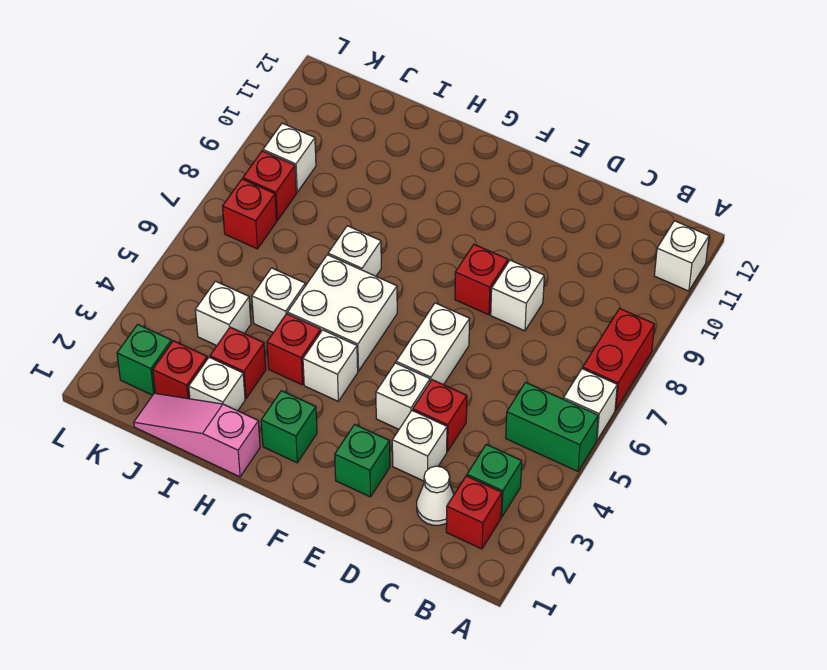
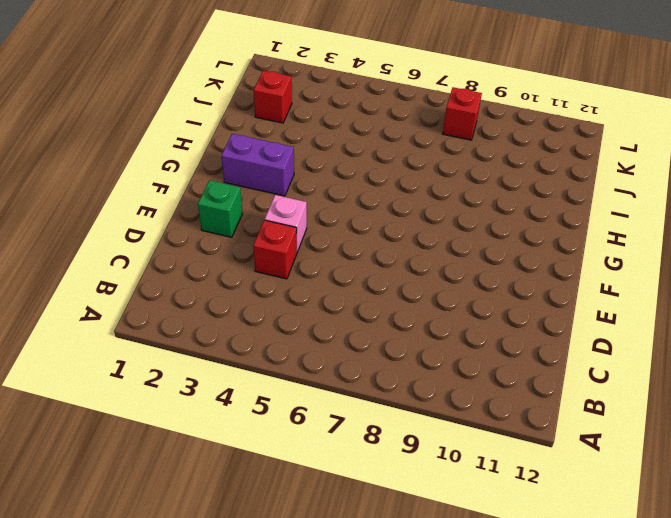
pink brick E4 level 1 -> white brick E4 level 1
purple brick G2:G3 level 1 -> green brick G2 level 1
none -> green brick A5:B5 level 1
none -> white brick A6 level 1
none -> red brick A7:A8 level 1

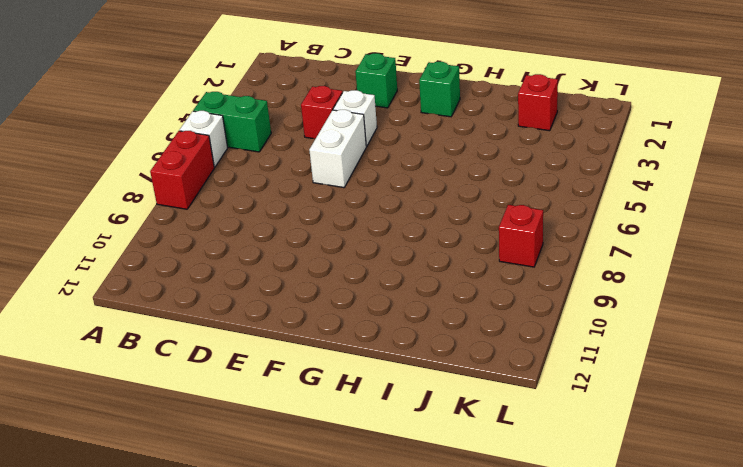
none -> white brick A11 level 1
none -> red brick B2 level 1
none -> green brick B3 level 1

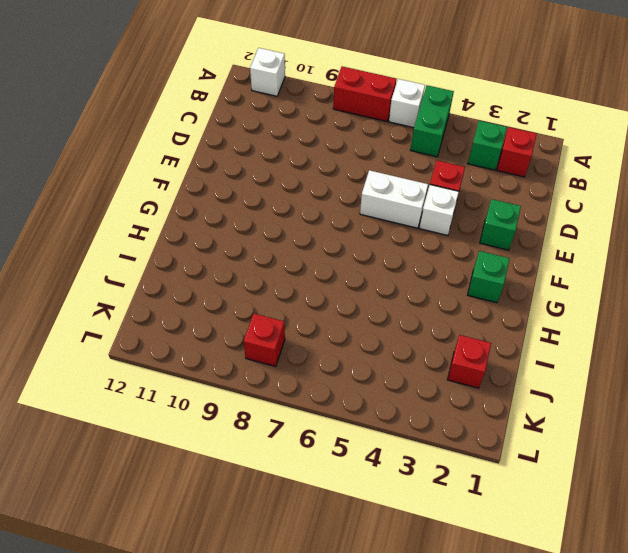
none -> white cone C2 level 1
none -> white brick D3 level 1
none -> white brick D8 level 1

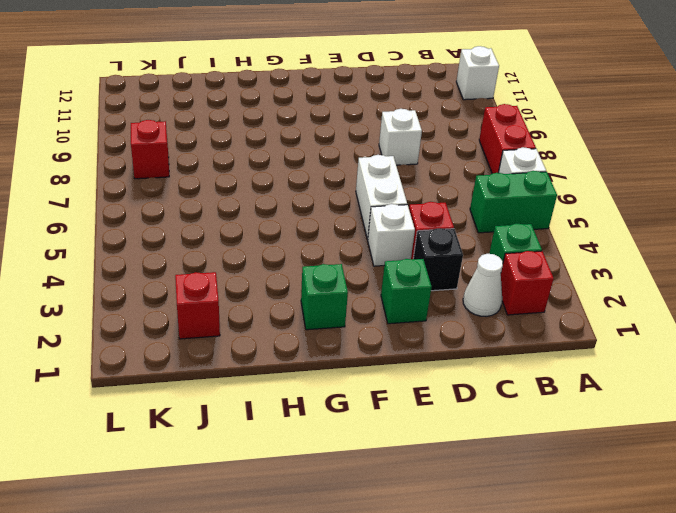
black brick D3 level 1 -> white brick D3 level 1
none -> red brick E8 level 1
none -> white brick G4 level 1
none -> white brick G5:H6 level 1

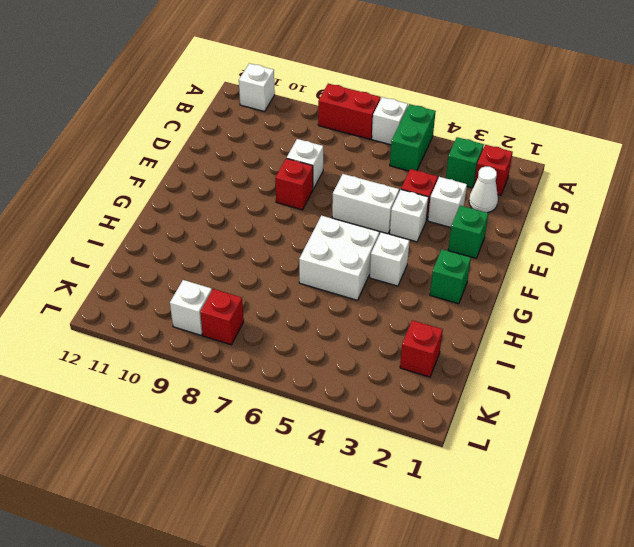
none -> pink slope H1:J1 level 1 top H
none -> red brick H4 level 1
none -> white brick H7 level 1

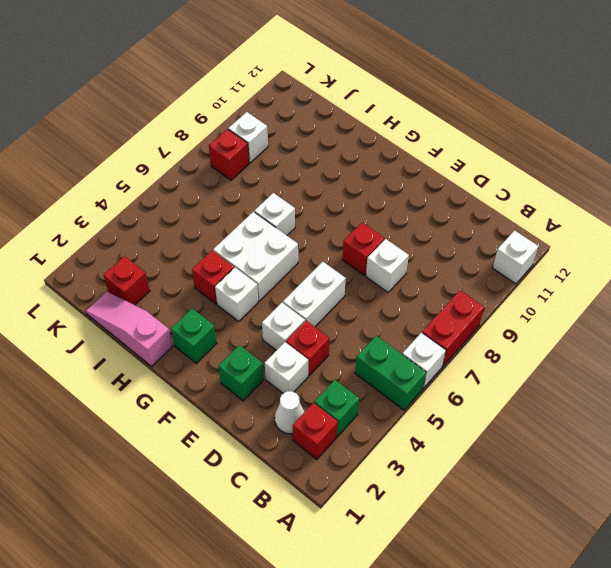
none -> white brick I2 level 1
none -> red brick I3 level 1
none -> white brick I5 level 1

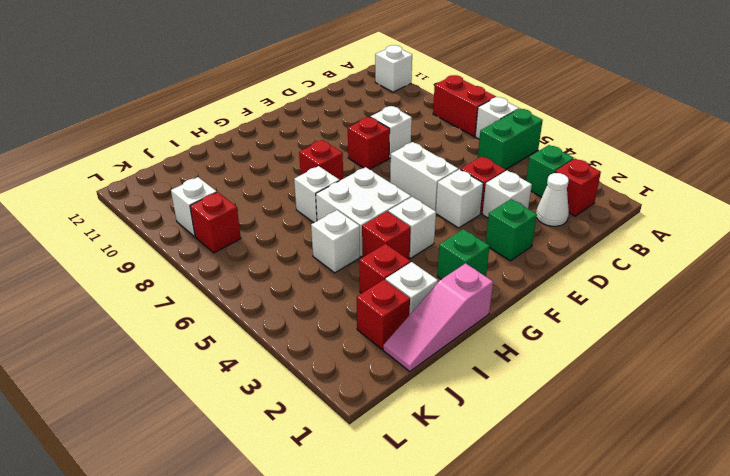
red brick G8 level 1 -> red brick K7 level 1
none -> white brick J4 level 1
none -> green brick K2 level 1

